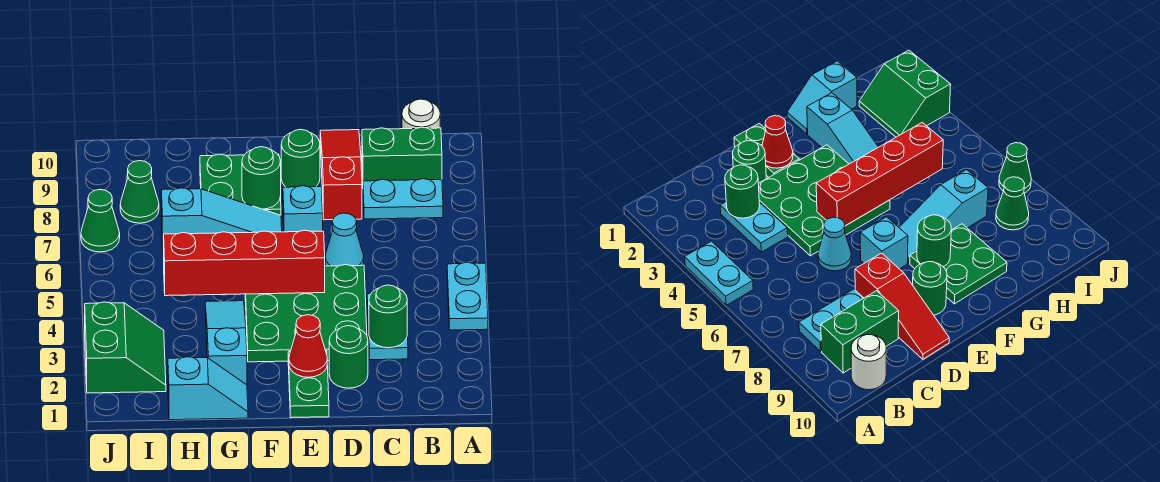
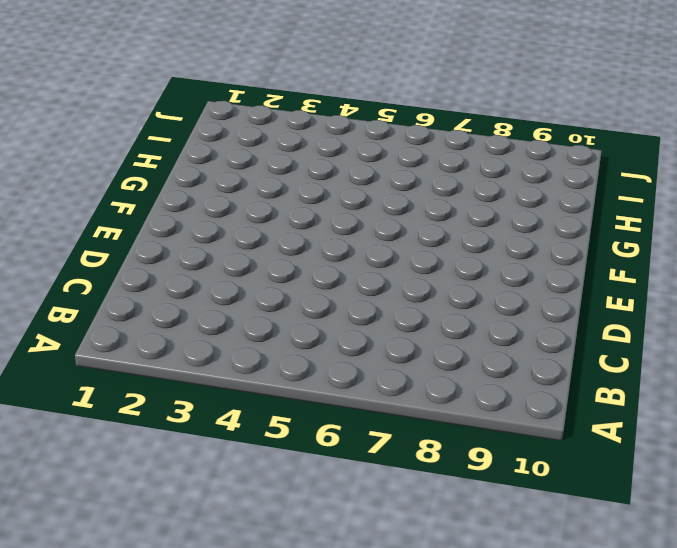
none -> cyan plate A4:A5 level 1
none -> cyan plate B8:C8 level 1
none -> green brick B9:C9 level 1

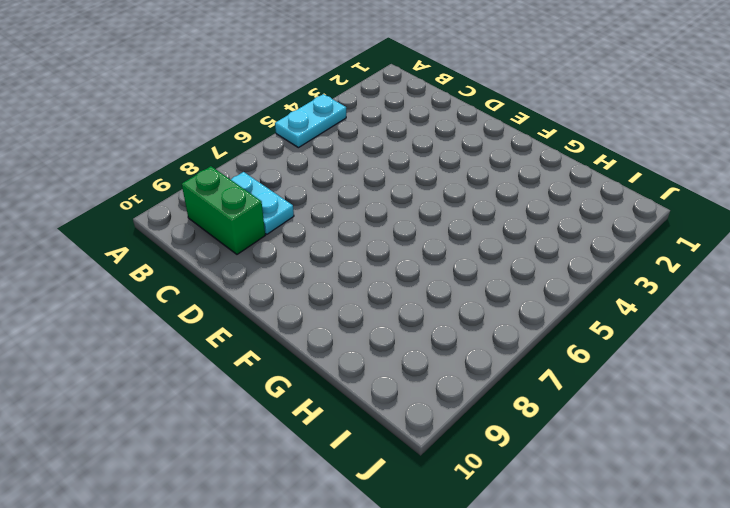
none -> white round brick B10 level 1
none -> cyan plate C3:C4 level 1
none -> green round brick D2 level 1

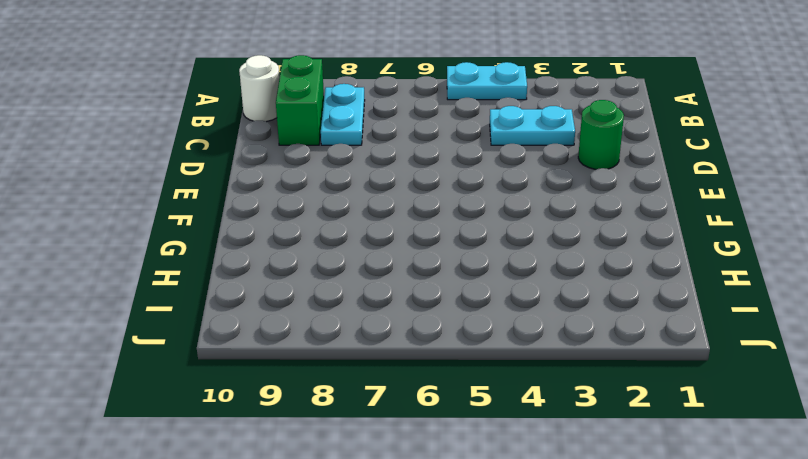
none -> green plate D3:F5 level 1
none -> cyan cone D6 level 1
none -> red slope D8:D10 level 1 top 8

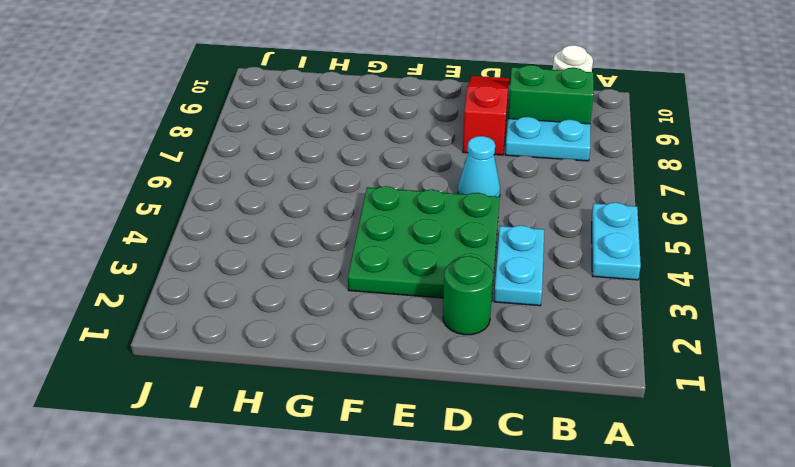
none -> green plate E1:E2 level 1
none -> cyan brick E7 level 1
none -> green round brick E9 level 1

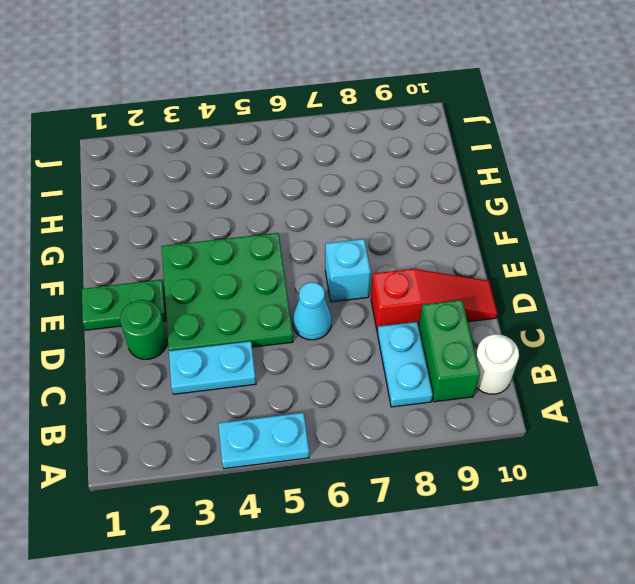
none -> green round brick E9 level 1
none -> cyan slope F7:H7 level 1 top H
none -> green plate F8:G9 level 1

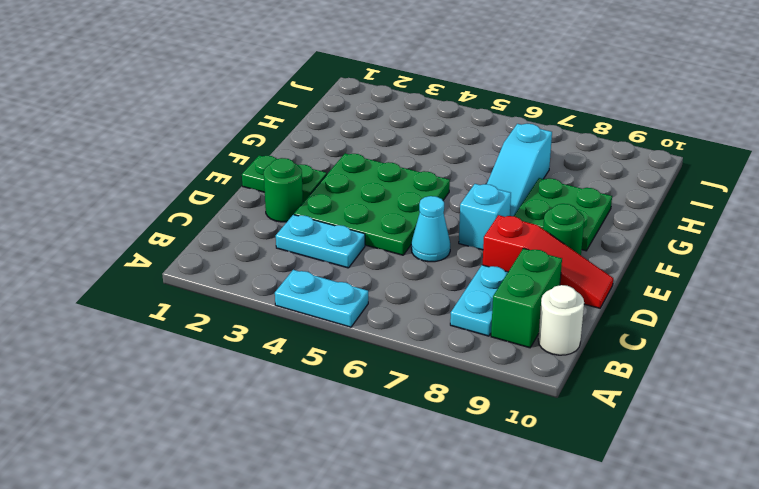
none -> cyan slope G1:H1 level 1 top H
none -> cyan slope G2:G4 level 1 top 2
none -> green slope I2:J3 level 1 top J

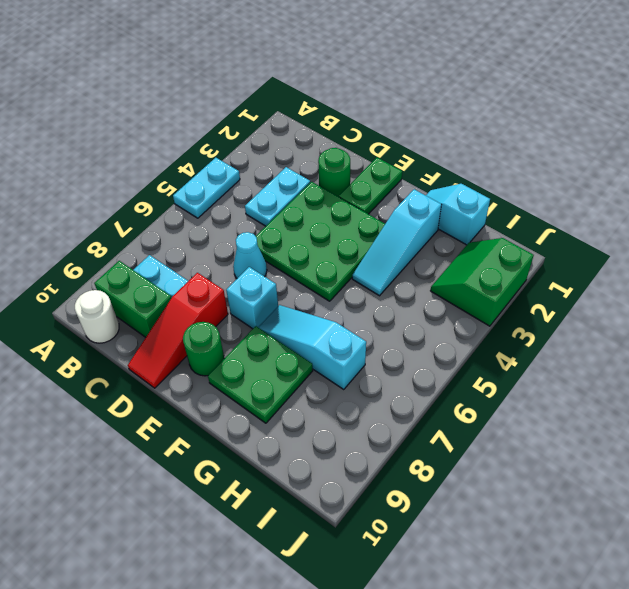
none -> green cone I8 level 1
none -> green cone J7 level 1
none -> green round brick C3 level 2

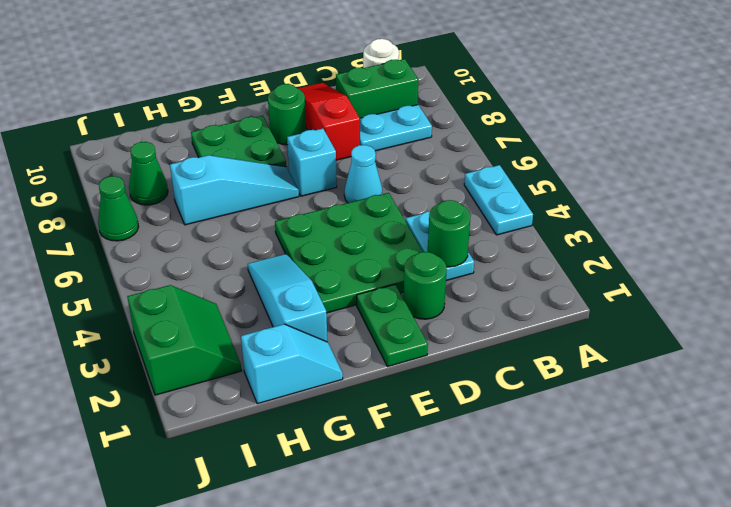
none -> red cone E2 level 2
none -> red brick E5:H5 level 2
none -> green round brick F8 level 2

